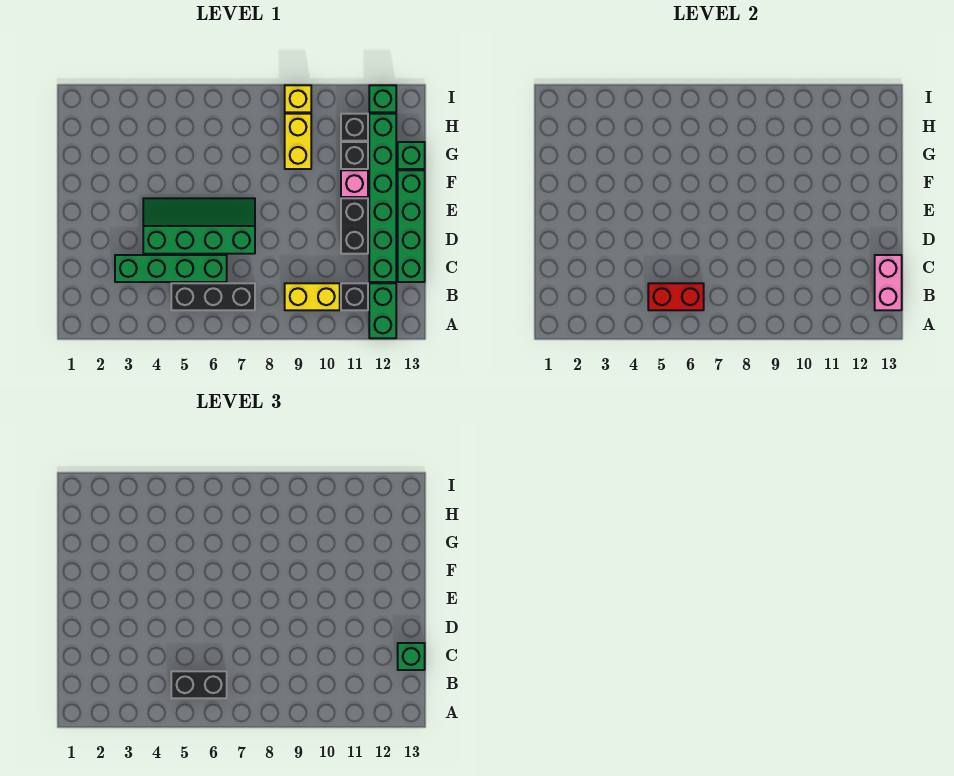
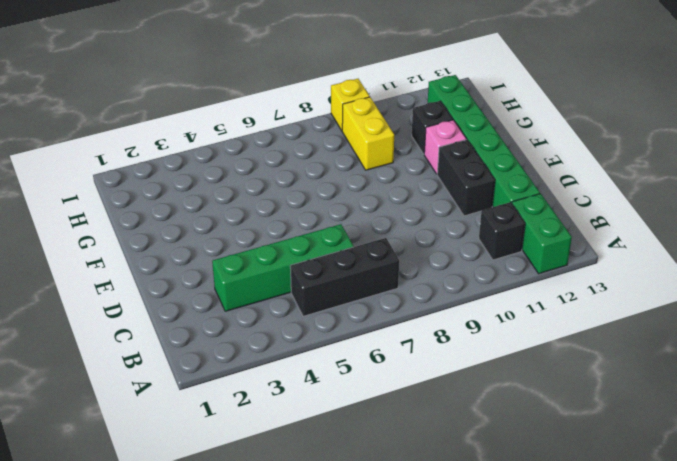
none -> yellow brick B9:B10 level 1
none -> green brick C13:F13 level 1
none -> green slope D4:E7 level 1 top D

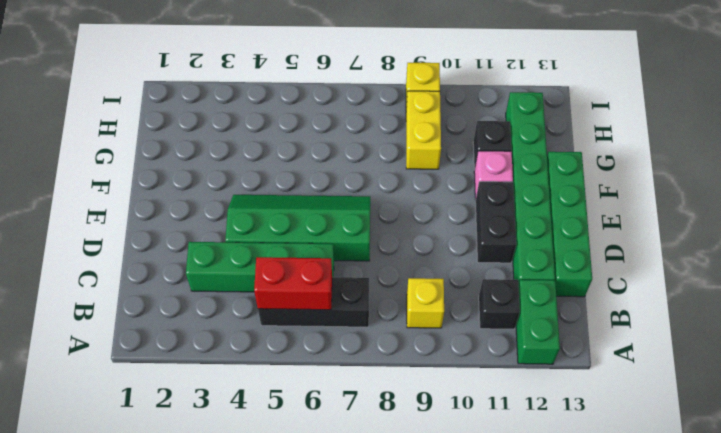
yellow brick B9 level 1 -> yellow brick B9:B10 level 1
none -> green brick G13 level 1
none -> black brick H11 level 1
none -> green brick I12 level 1

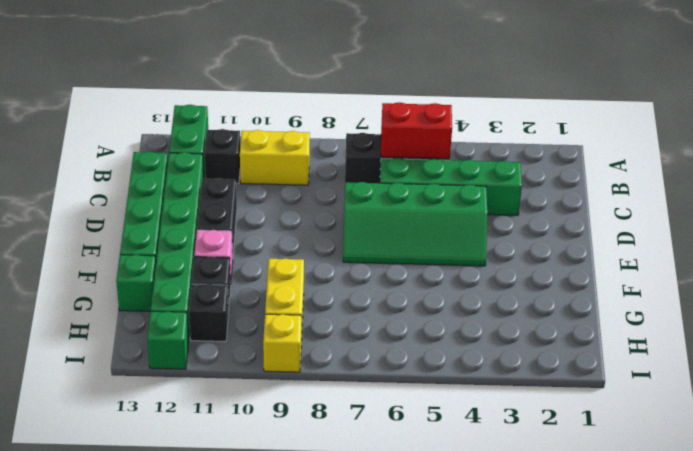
none -> pink brick B13:C13 level 2
none -> black brick B5:B6 level 3
none -> green brick C13 level 3

